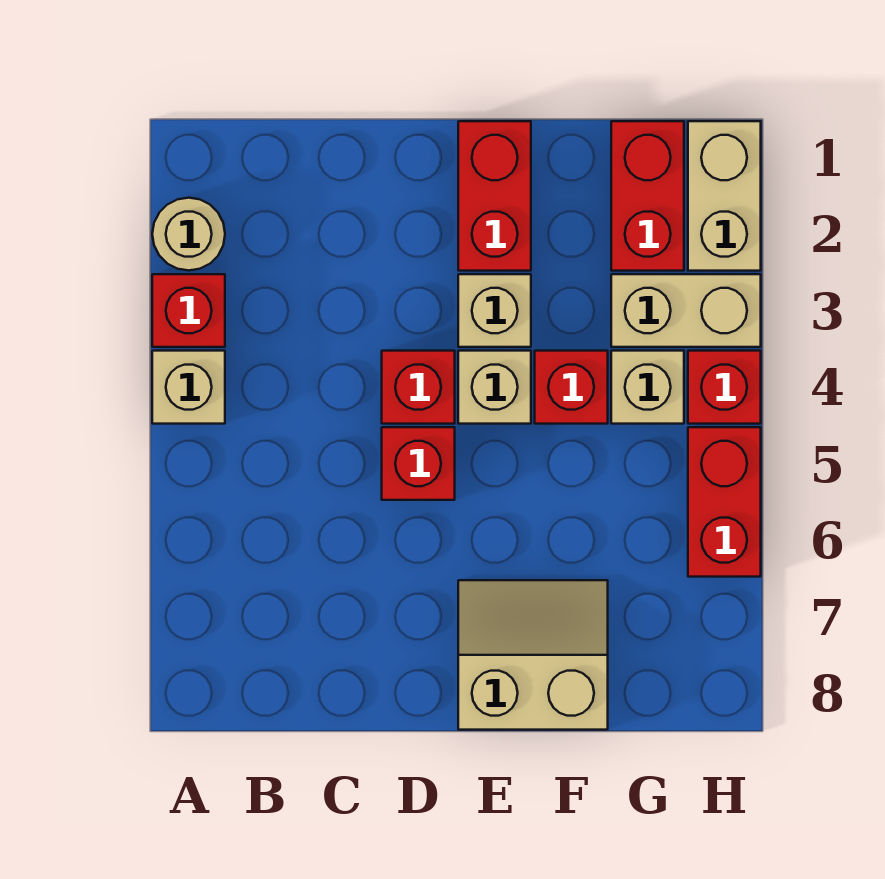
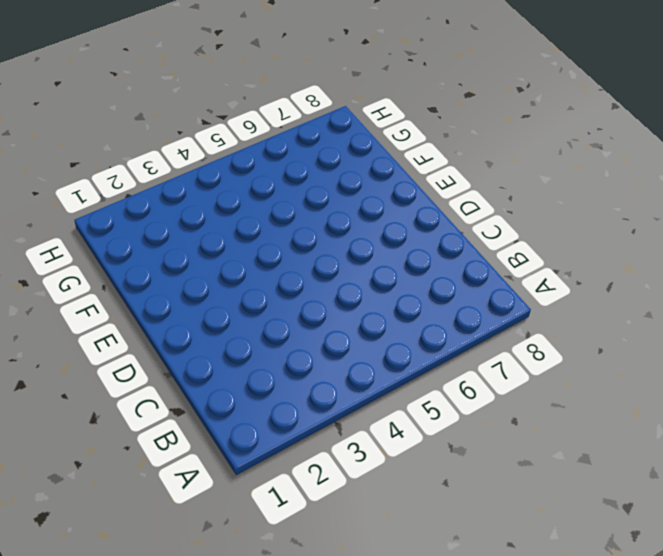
none -> tan round brick A2 level 1
none -> red brick A3 level 1
none -> tan brick A4 level 1

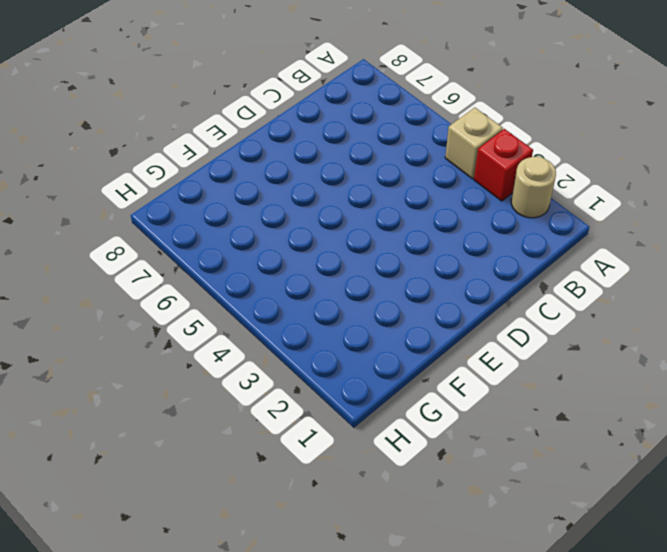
none -> red brick D4 level 1
none -> red brick D5 level 1
none -> red brick E1:E2 level 1

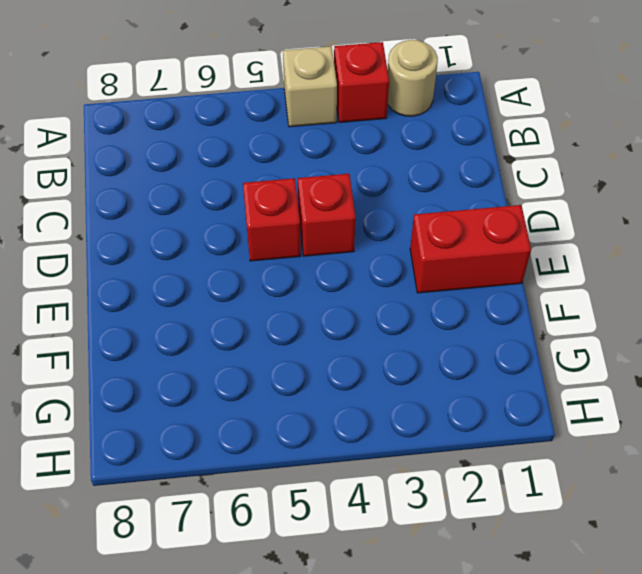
none -> tan brick E3 level 1
none -> tan brick E4 level 1
none -> tan slope E7:F8 level 1 top 8

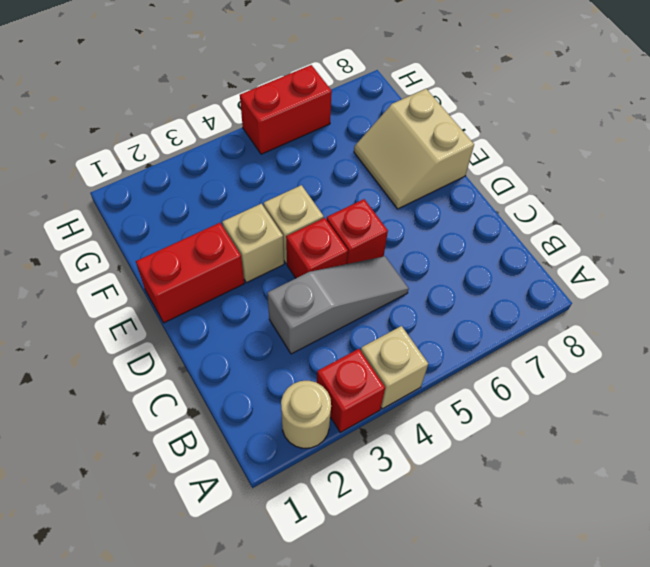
grey slope C3:C5 level 1 top 3 -> none
none -> red brick F4 level 1
none -> red brick G1:G2 level 1
none -> tan brick G3:H3 level 1

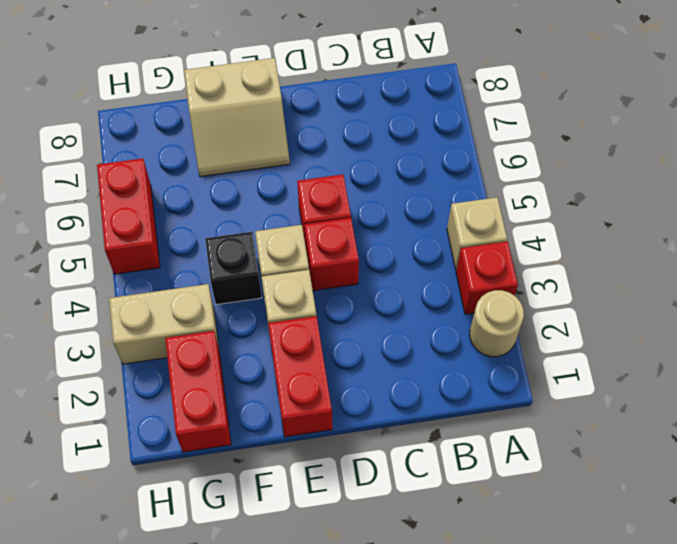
black brick F4 level 1 -> red brick F4 level 1
none -> tan brick G4 level 1
none -> tan brick H1:H2 level 1
none -> red brick H4 level 1

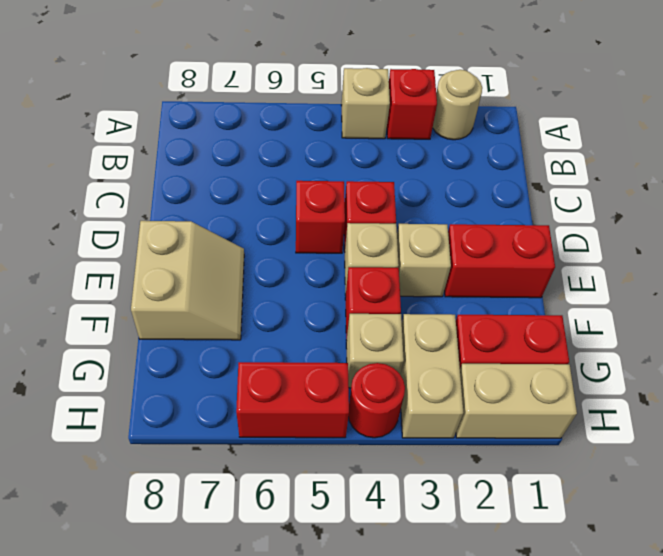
red round brick H4 level 1 -> red brick H4 level 1

